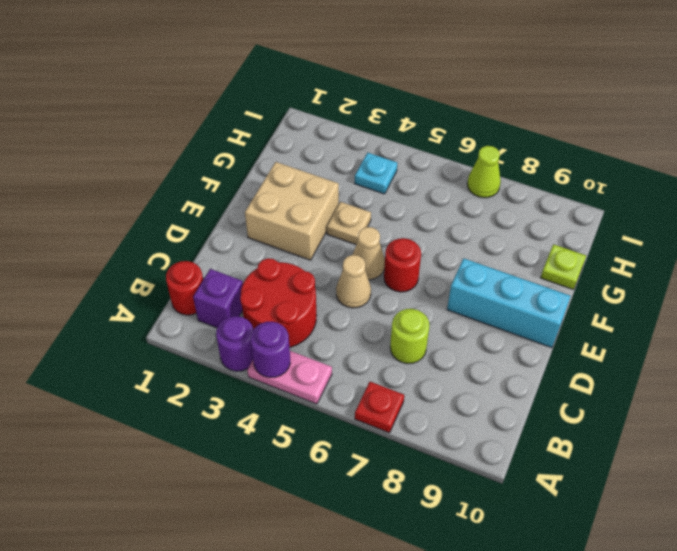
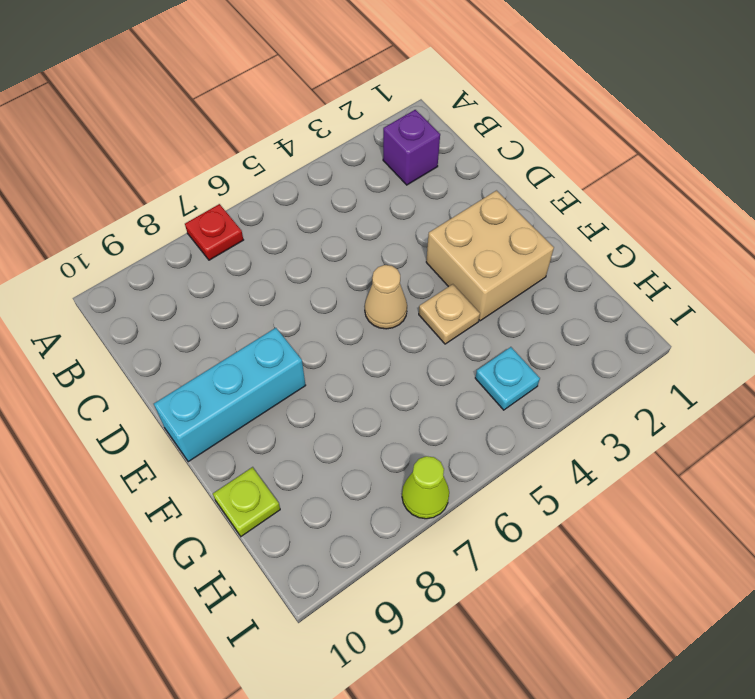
none -> purple round brick A3 level 1
none -> pink plate A4:A5 level 1
none -> red round brick B1 level 1

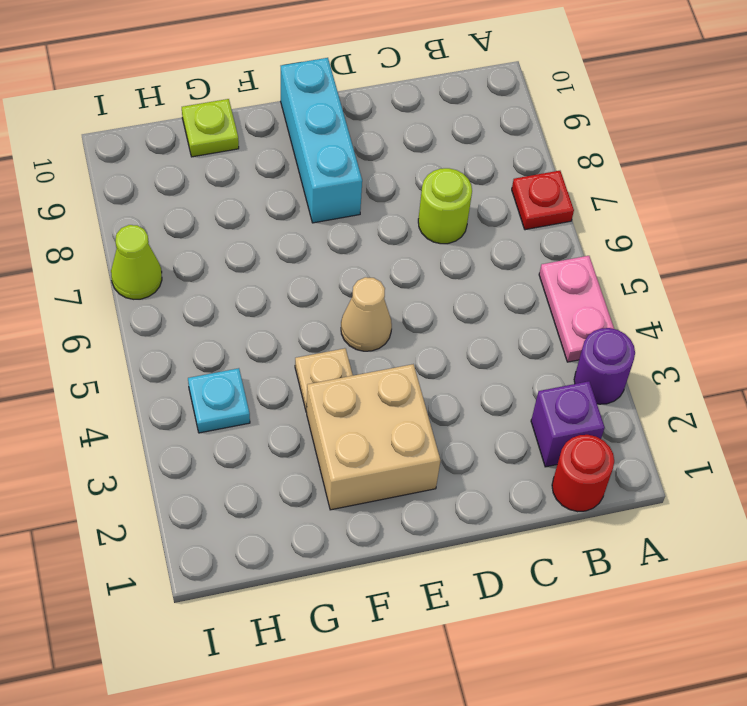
none -> red round brick B3:C4 level 1
none -> tan cone D5 level 1
none -> red round brick E6 level 1

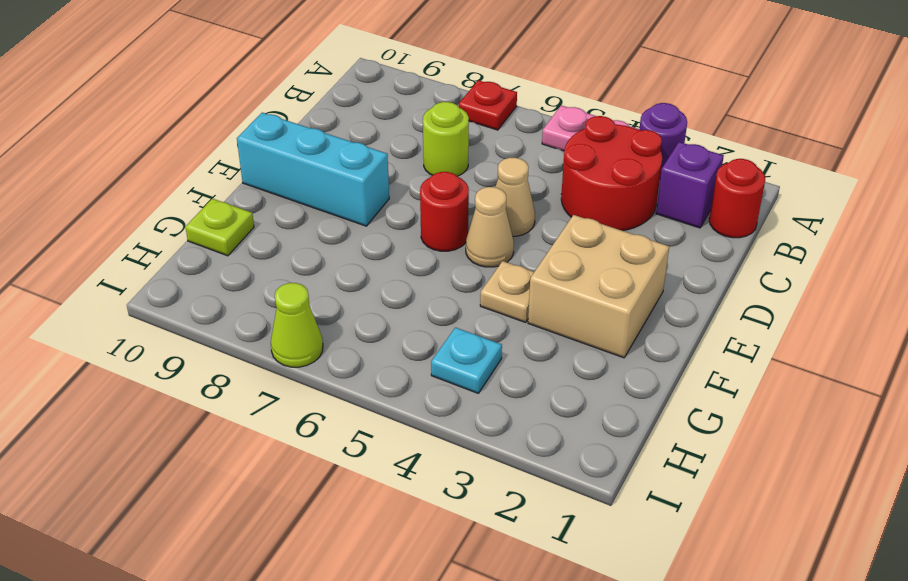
none -> purple round brick A4 level 2

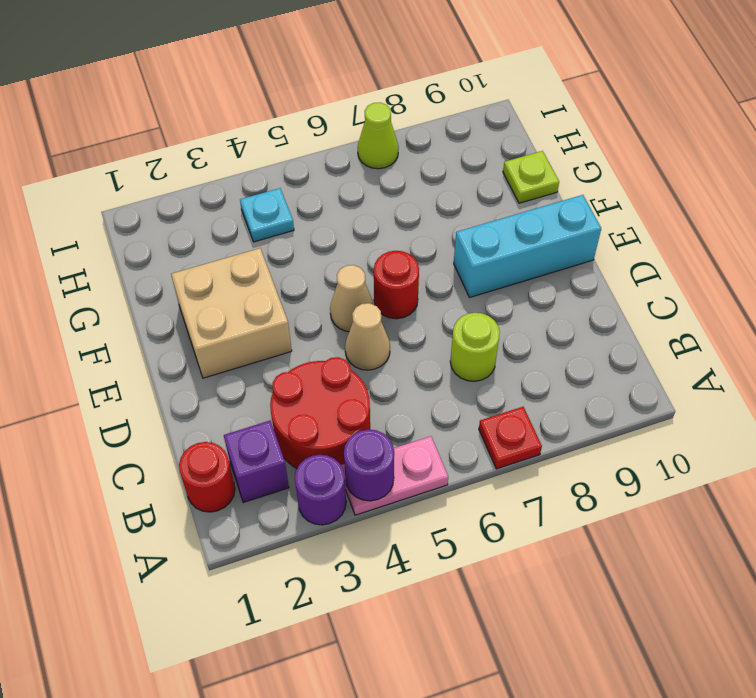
none -> tan plate F4 level 1

